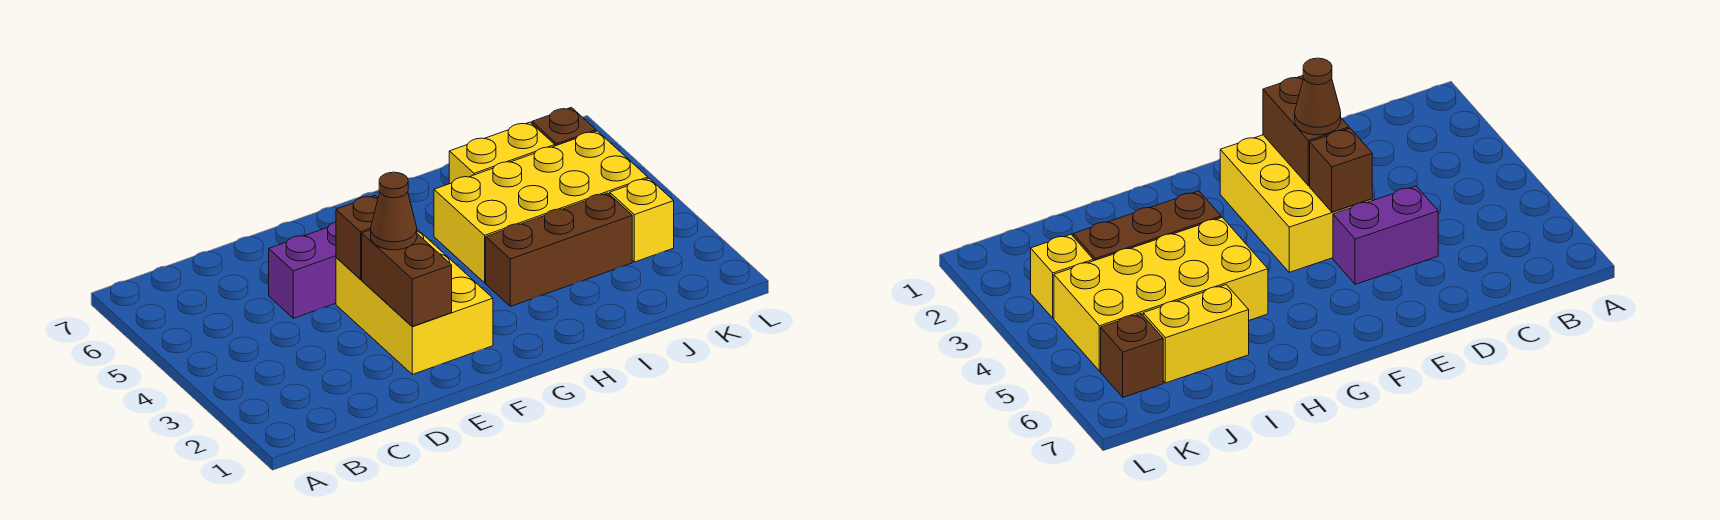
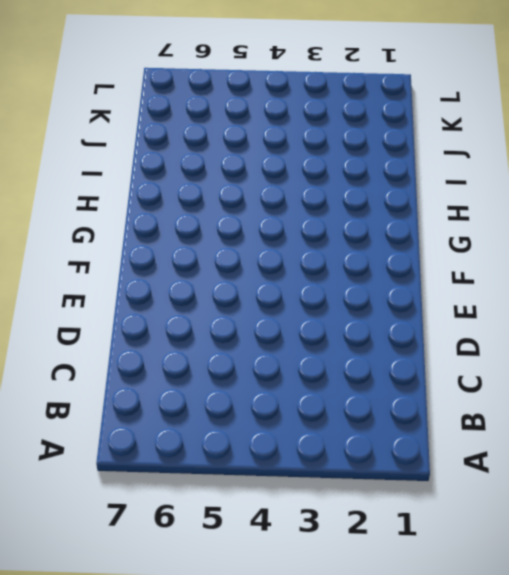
none -> purple brick D5:E5 level 1
none -> yellow brick E2:F4 level 1

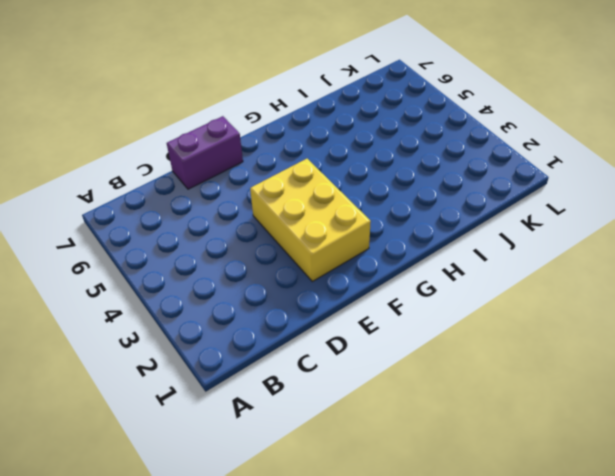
purple brick D7:E7 level 1 -> purple brick D5:E5 level 1
none -> brown brick H3:J3 level 1
none -> yellow brick H4:K5 level 1

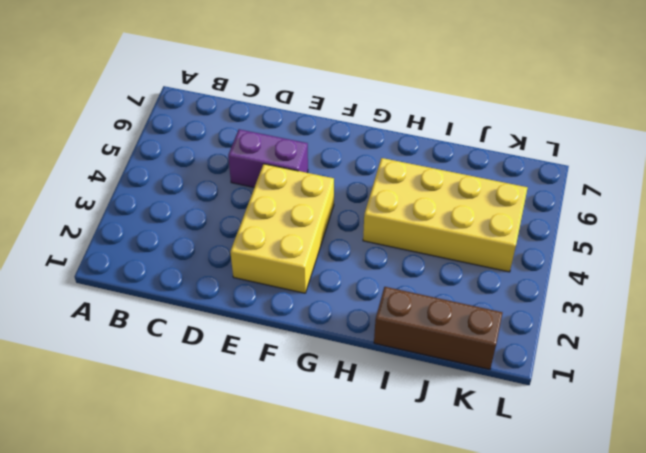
brown brick I1:K1 level 1 -> brown brick H3:J3 level 1
none -> yellow brick I6:J6 level 1
none -> yellow brick K3 level 1

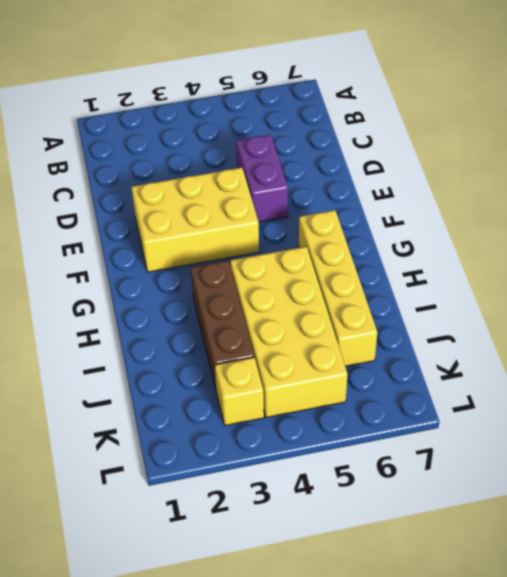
yellow brick G6:J6 level 1 -> yellow brick I6:J6 level 1
none -> brown brick K6 level 1
none -> brown brick E2:E3 level 2

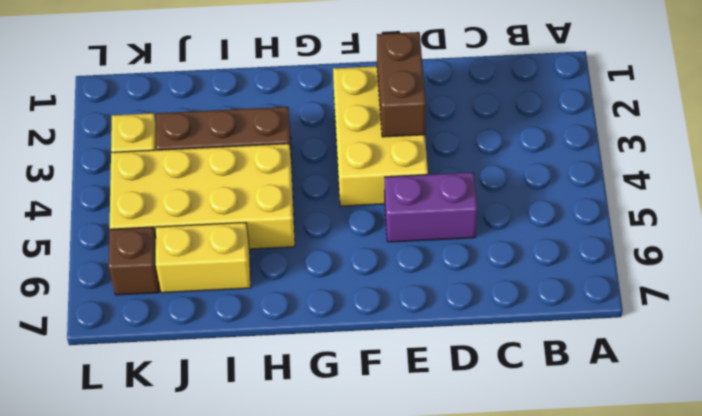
none -> brown brick E4 level 2
none -> brown cone E3 level 3

